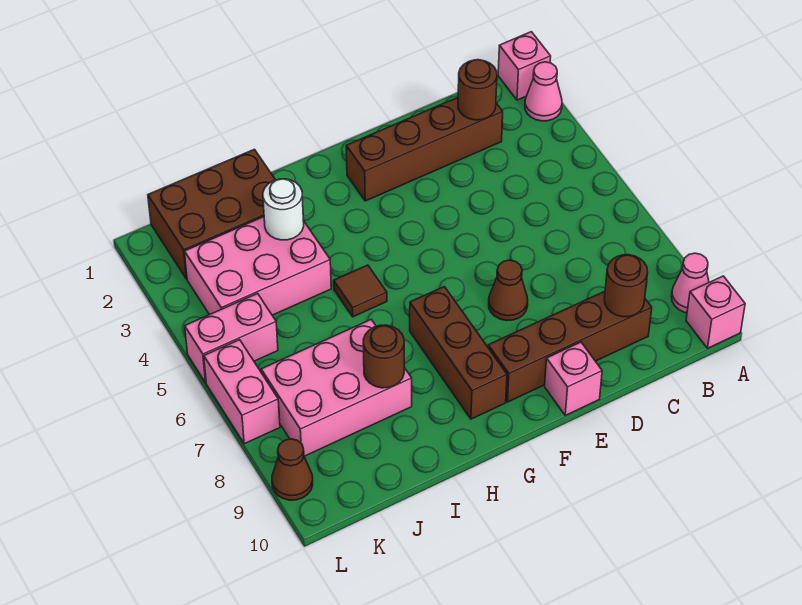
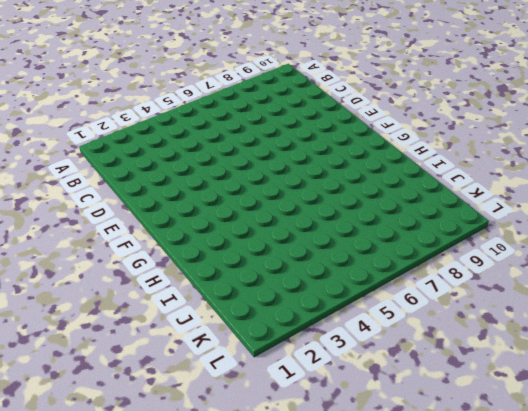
none -> pink brick A1 level 1
none -> pink cone A2 level 1
none -> pink cone A9 level 1

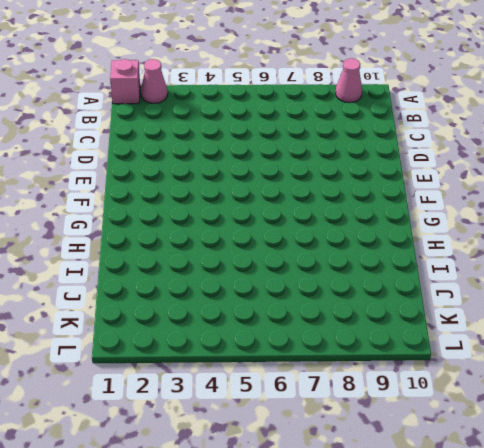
none -> pink brick A10 level 1
none -> brown brick C2:F2 level 1
none -> brown brick C9:F9 level 1

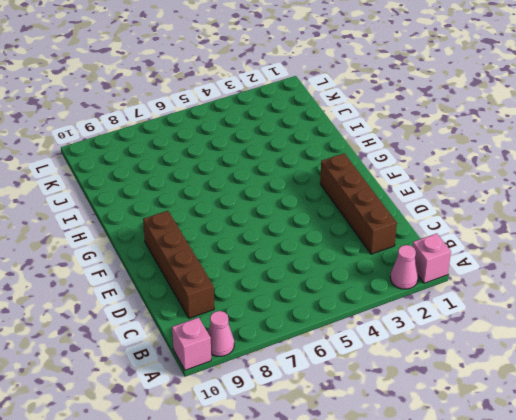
none -> brown cone E7 level 1
none -> pink brick E10 level 1
none -> brown brick G7:G9 level 1

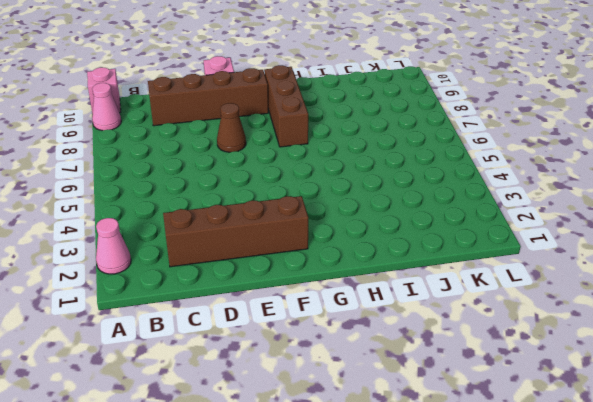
none -> pink brick A1 level 1
none -> brown tile H5 level 1
none -> brown brick I1:K2 level 1

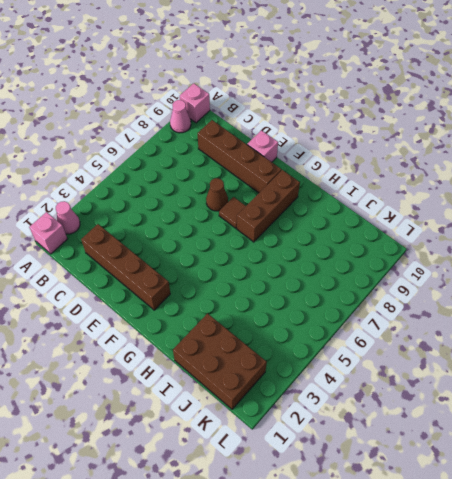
brown tile F7 level 1 -> brown tile H5 level 1
none -> pink brick I3:K4 level 1
none -> pink brick I7:K8 level 1
none -> pink brick K5:L5 level 1

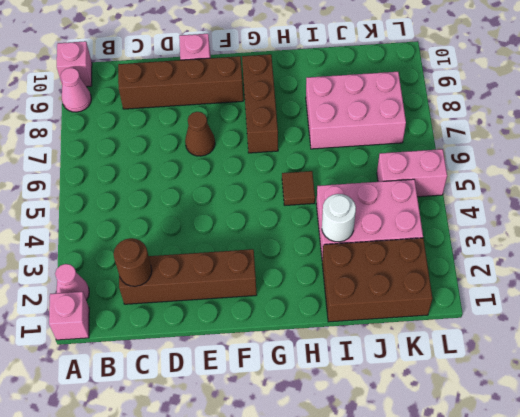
none -> pink brick L6:L7 level 1
none -> brown cone L9 level 1
none -> brown round brick C9 level 2

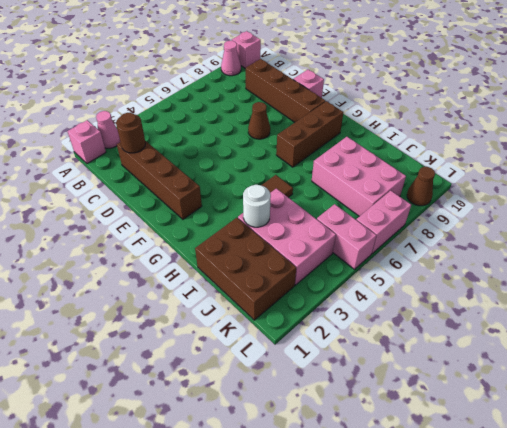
none -> brown round brick C9 level 2
none -> brown round brick I8 level 2

